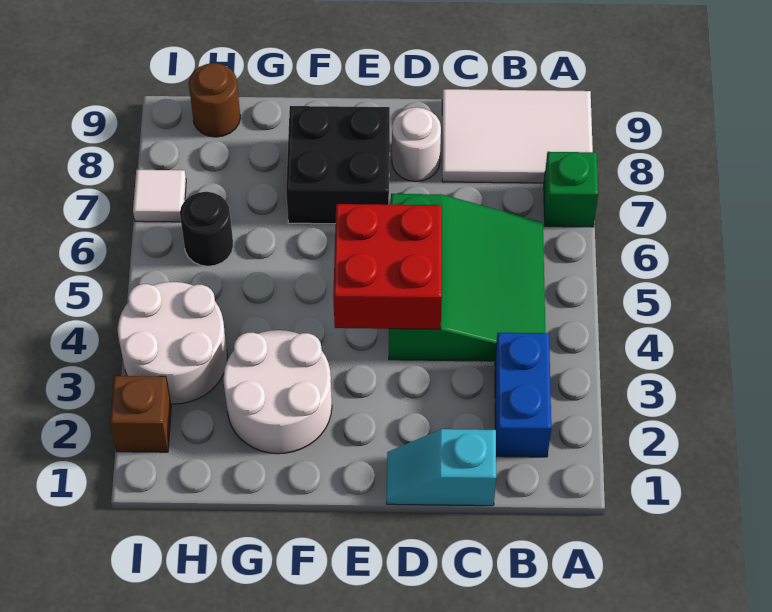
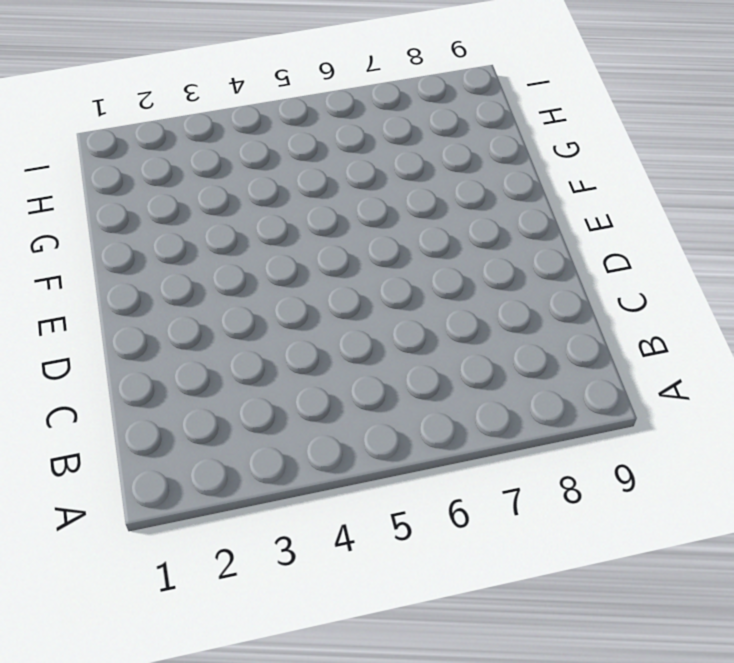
none -> green brick A7 level 1
none -> white tile A8:C9 level 1
none -> blue brick B2:B3 level 1

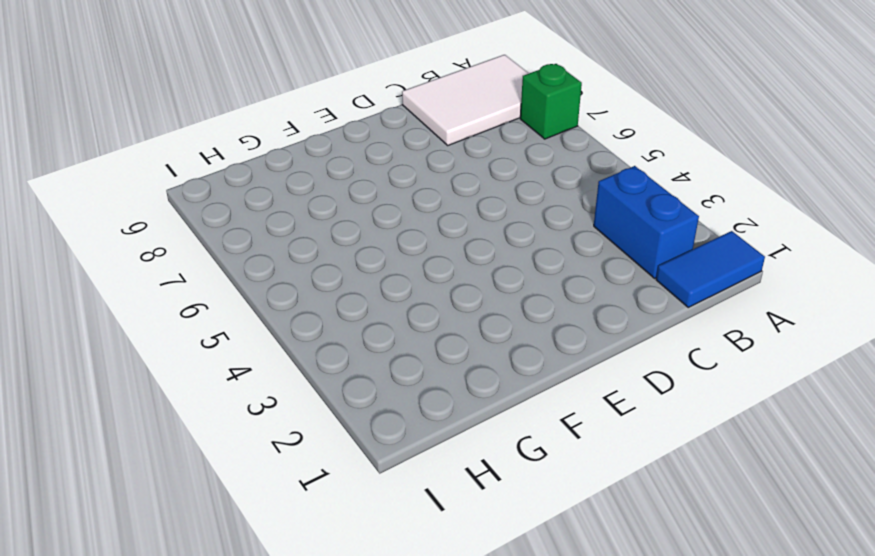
blue tile A1:B1 level 1 -> none
none -> green slope B4:D6 level 1 top D
none -> cyan slope C1:D1 level 1 top C
none -> white round brick D8 level 1

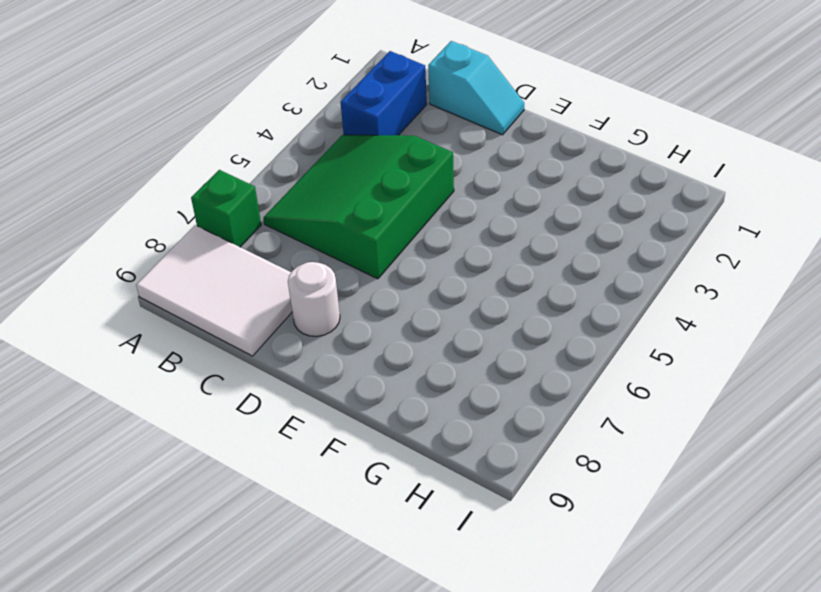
none -> black brick E7:F8 level 1
none -> white round brick F2:G3 level 1
none -> white round brick H3:I4 level 1

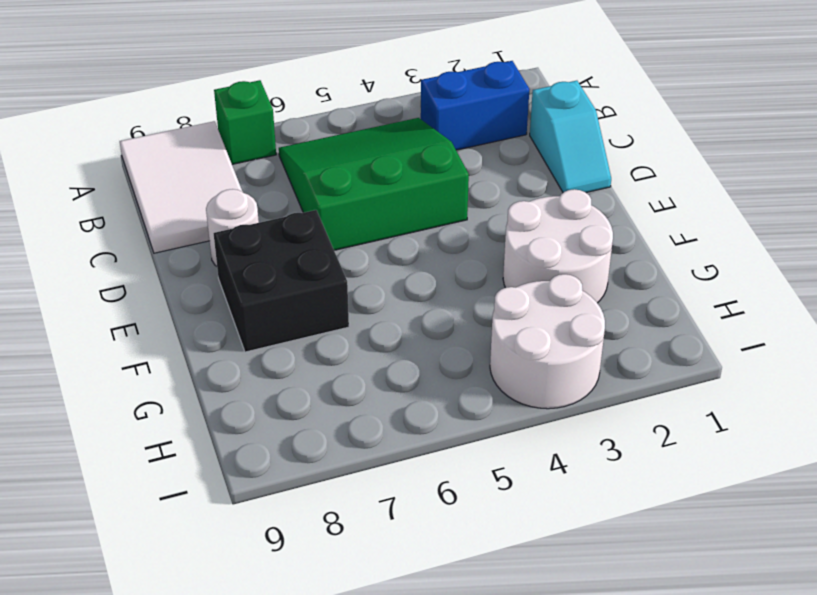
none -> black round brick H6 level 1
none -> brown round brick H9 level 1
none -> brown brick I2 level 1

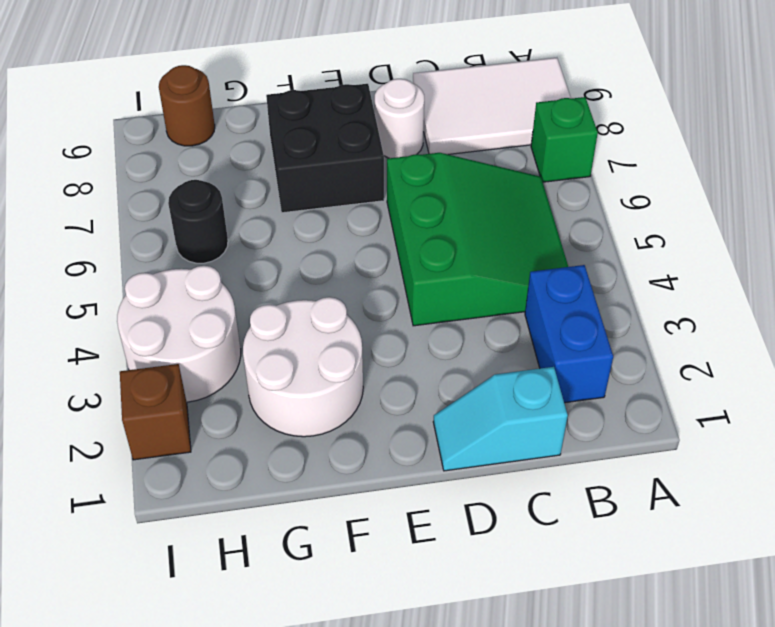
none -> white tile I7 level 1
none -> red brick D4:E5 level 2

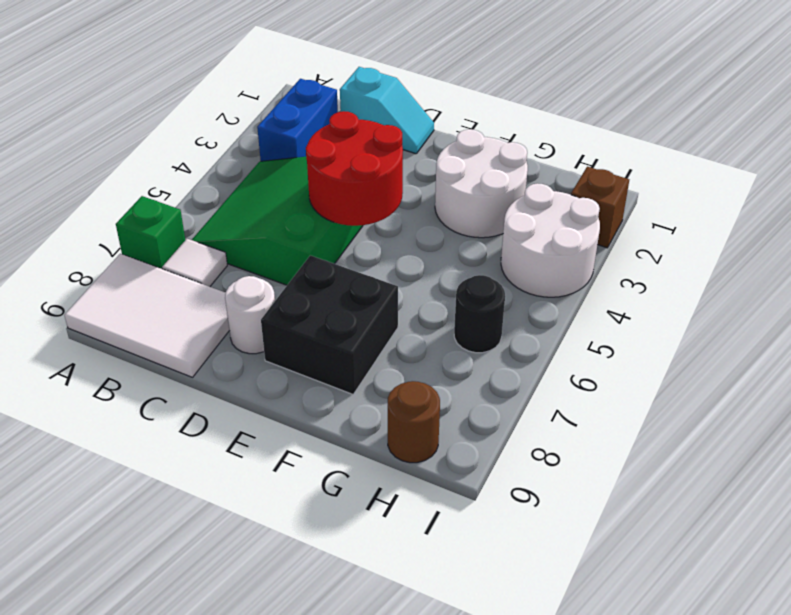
white tile B7 level 1 -> white tile I7 level 1
red round brick D4:E5 level 2 -> red brick D4:E5 level 2

